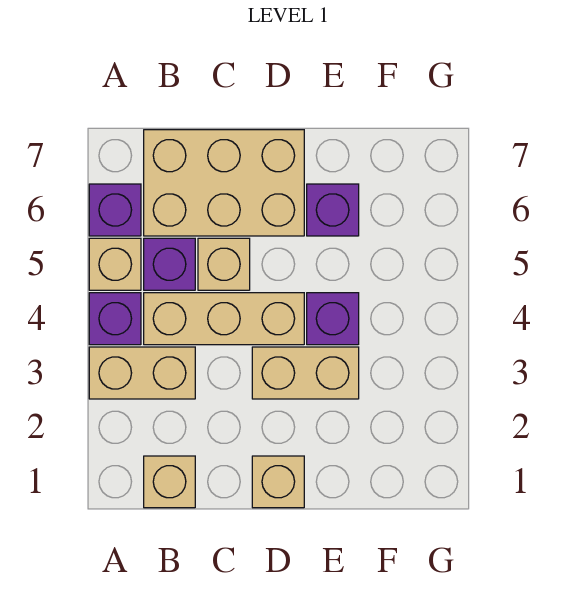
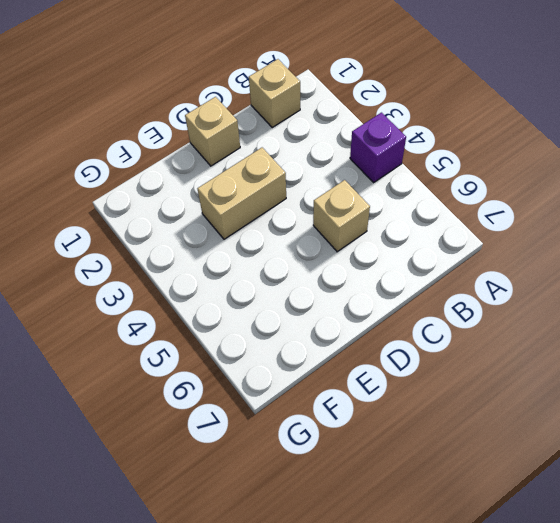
none -> tan brick A3:B3 level 1
none -> tan brick A5 level 1
none -> purple brick A6 level 1

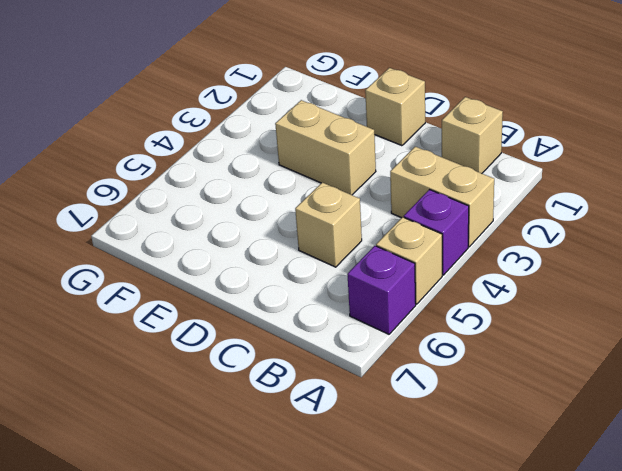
none -> tan brick B4:D4 level 1
none -> purple brick B5 level 1
none -> tan brick B6:D7 level 1

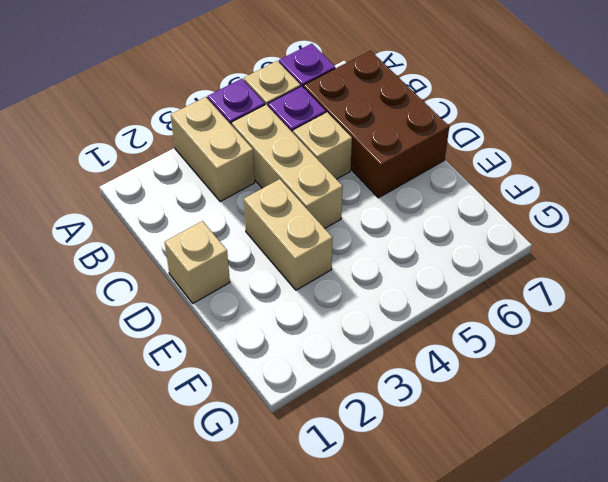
brown brick B6:D7 level 1 -> tan brick B6:D7 level 1
none -> tan brick B1 level 1
none -> purple brick E4 level 1
none -> purple brick E6 level 1

